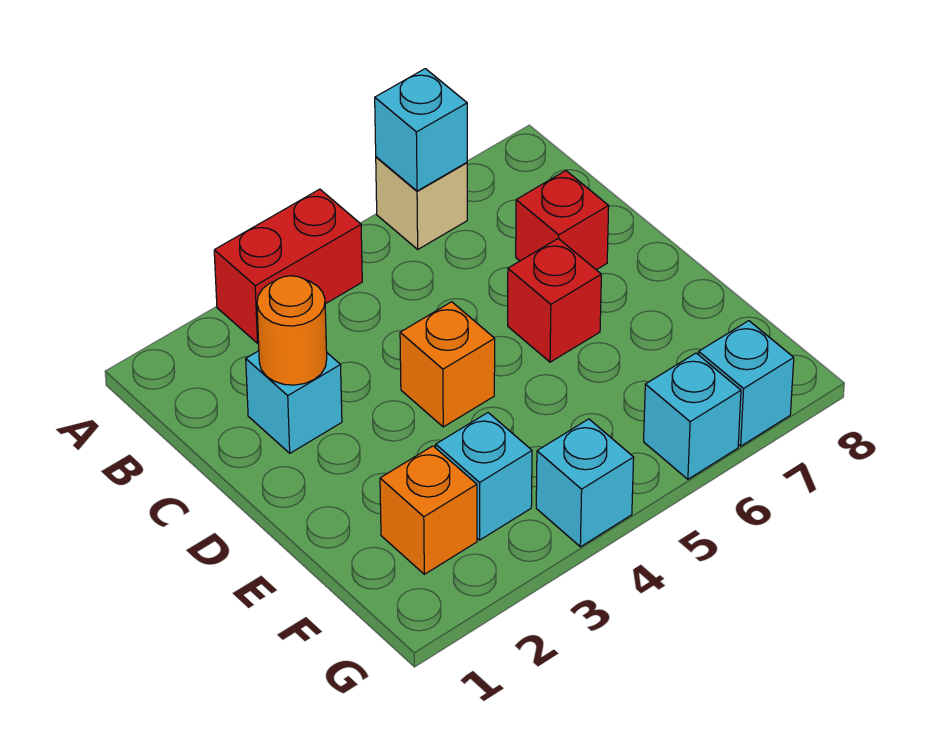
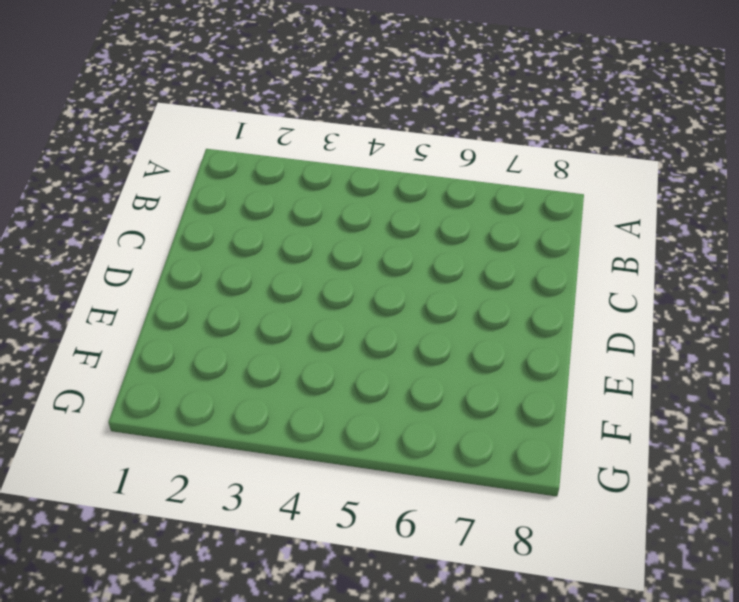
none -> red brick A3:A4 level 1
none -> tan brick A6 level 1
none -> cyan brick C2 level 1

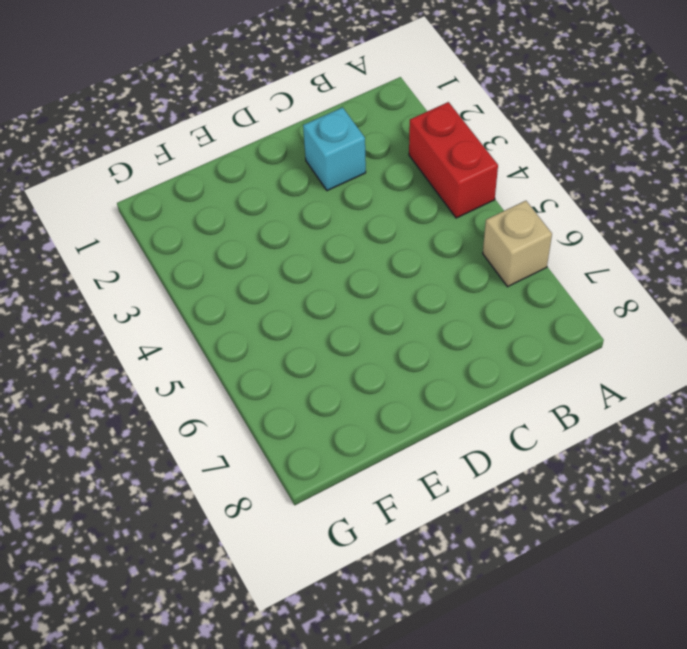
none -> red brick C7 level 1
none -> orange brick D4 level 1
none -> red brick D6 level 1

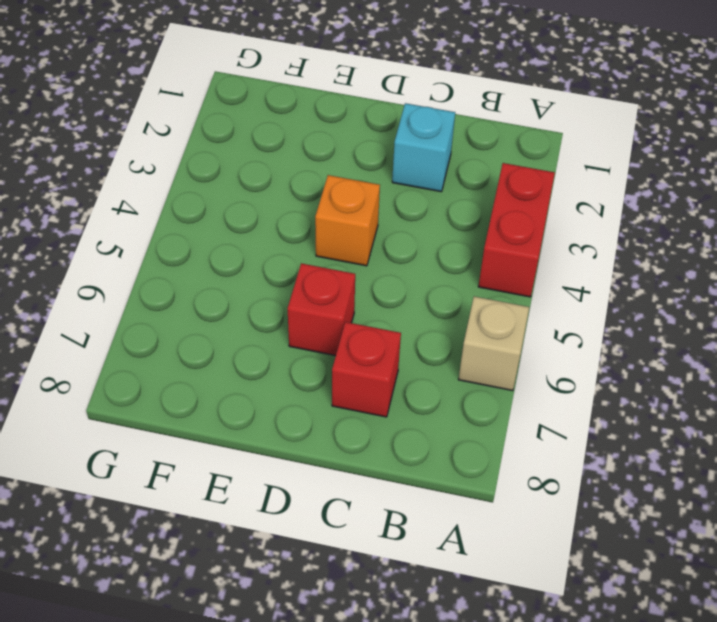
none -> orange brick F2 level 1
none -> cyan brick F3 level 1
none -> cyan brick G4 level 1

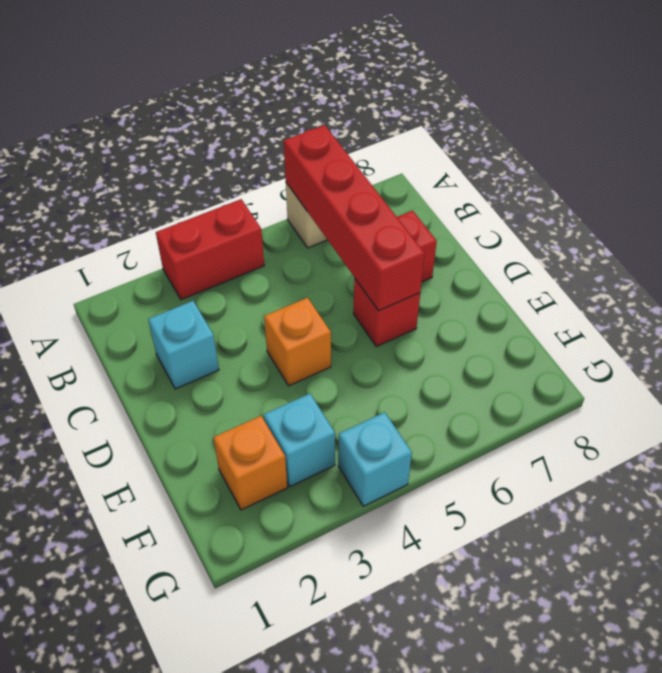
red brick A6:D6 level 2 -> cyan brick A6 level 2
none -> cyan brick G6 level 1
none -> cyan brick G7 level 1
none -> orange round brick C2 level 2

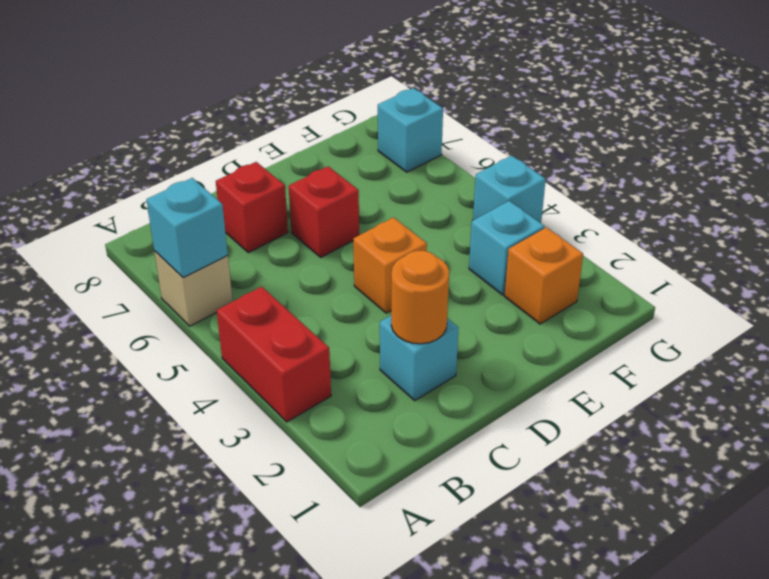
none -> cyan brick G6 level 1

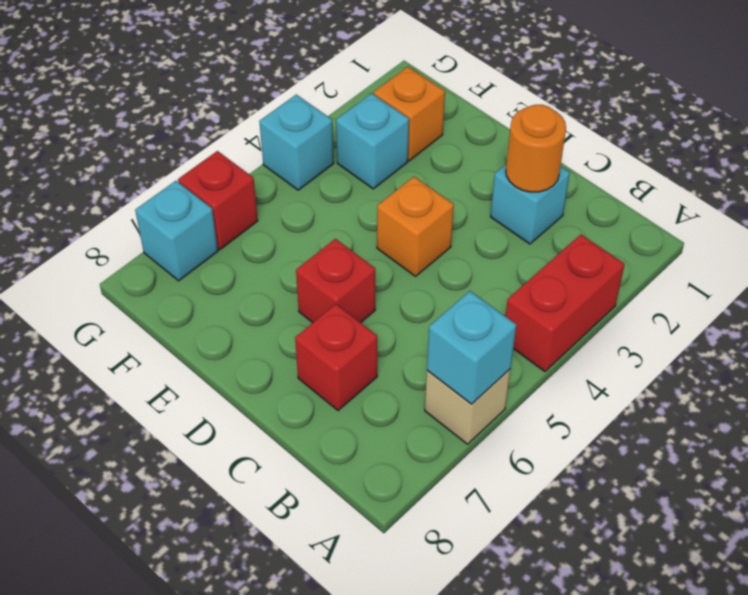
red brick G6 level 1 -> cyan brick G6 level 1

